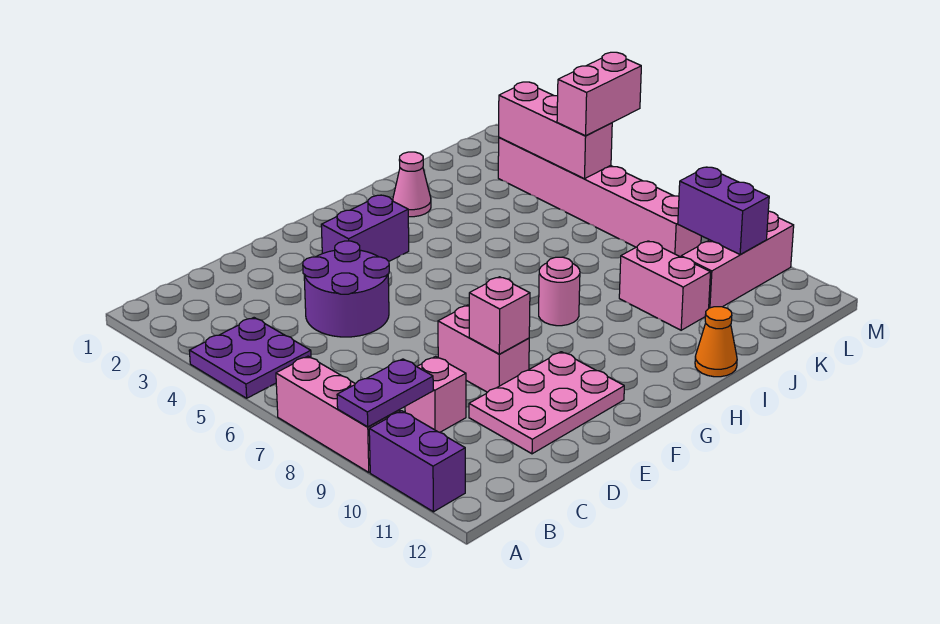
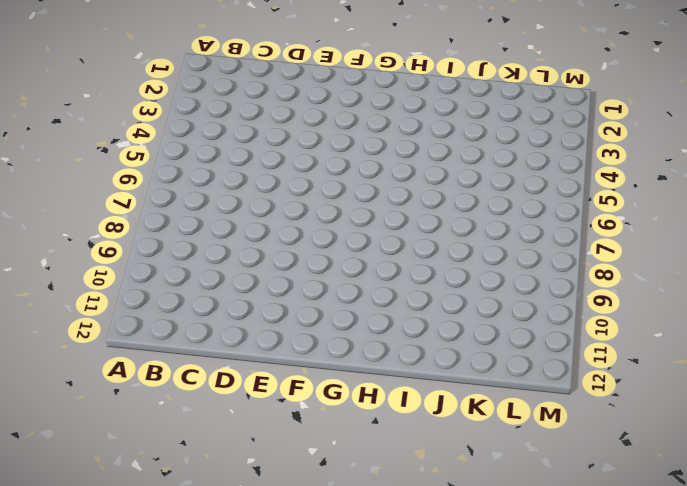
none -> purple plate A4:B5 level 1
none -> pink brick A7:A9 level 1
none -> purple brick A10:A11 level 1

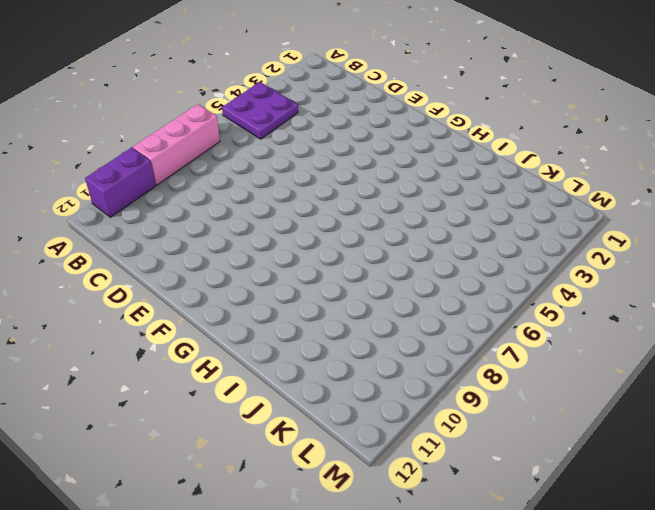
none -> pink brick C9 level 1
none -> purple round brick D4:E5 level 1
none -> pink plate D10:F11 level 1

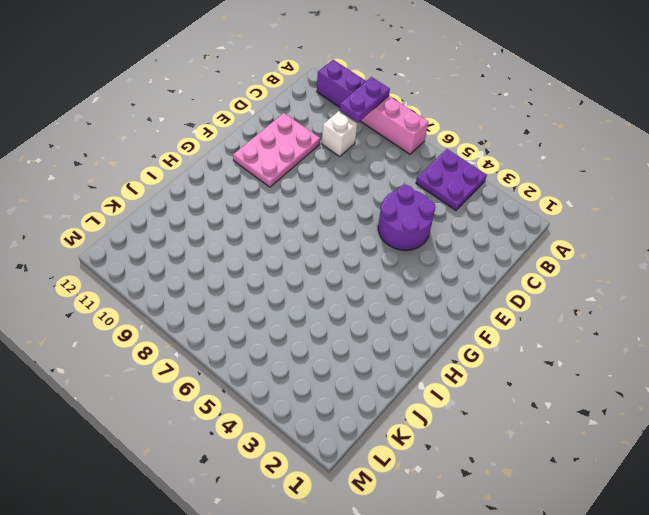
white brick C9 level 1 -> pink brick C9 level 1
none -> pink brick E8:E9 level 1
none -> purple brick F3:G3 level 1
none -> pink round brick H8 level 1

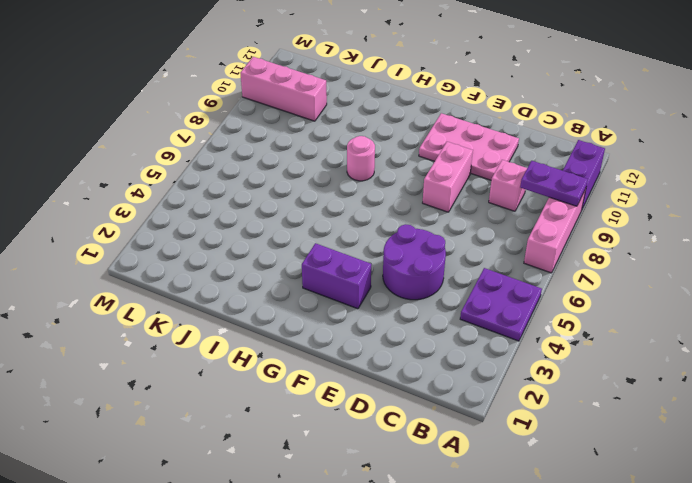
none -> pink cone I2 level 1
none -> orange cone I12 level 1
none -> pink brick J9:J10 level 1

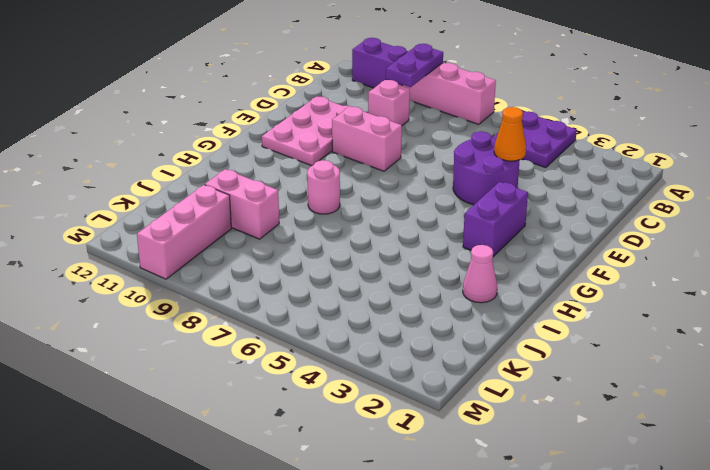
orange cone D4 level 2 -> orange cone I12 level 1
none -> pink brick L3:L8 level 1
none -> pink brick E9 level 2
none -> pink brick L3:L5 level 2

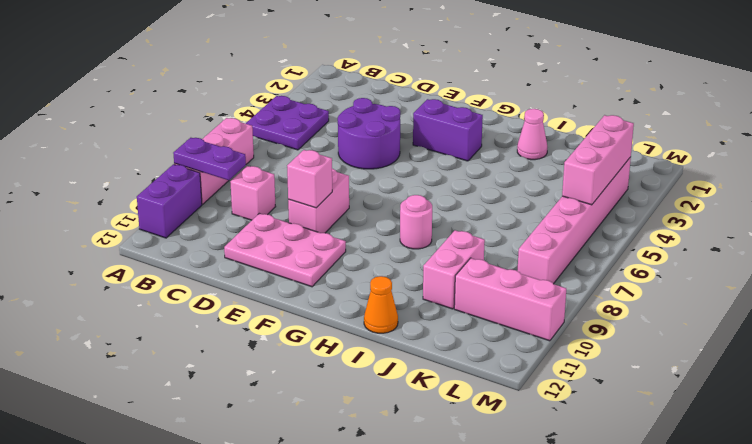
none -> purple brick L9:L10 level 2
none -> pink brick L5:M5 level 3

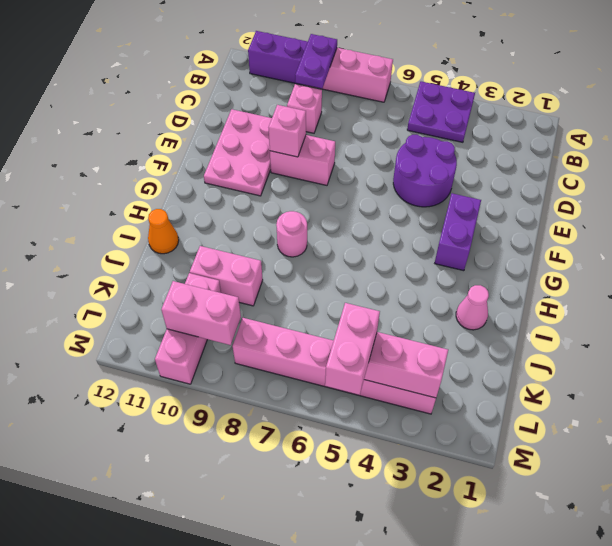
pink brick L9:L10 level 2 -> purple brick L9:L10 level 2

